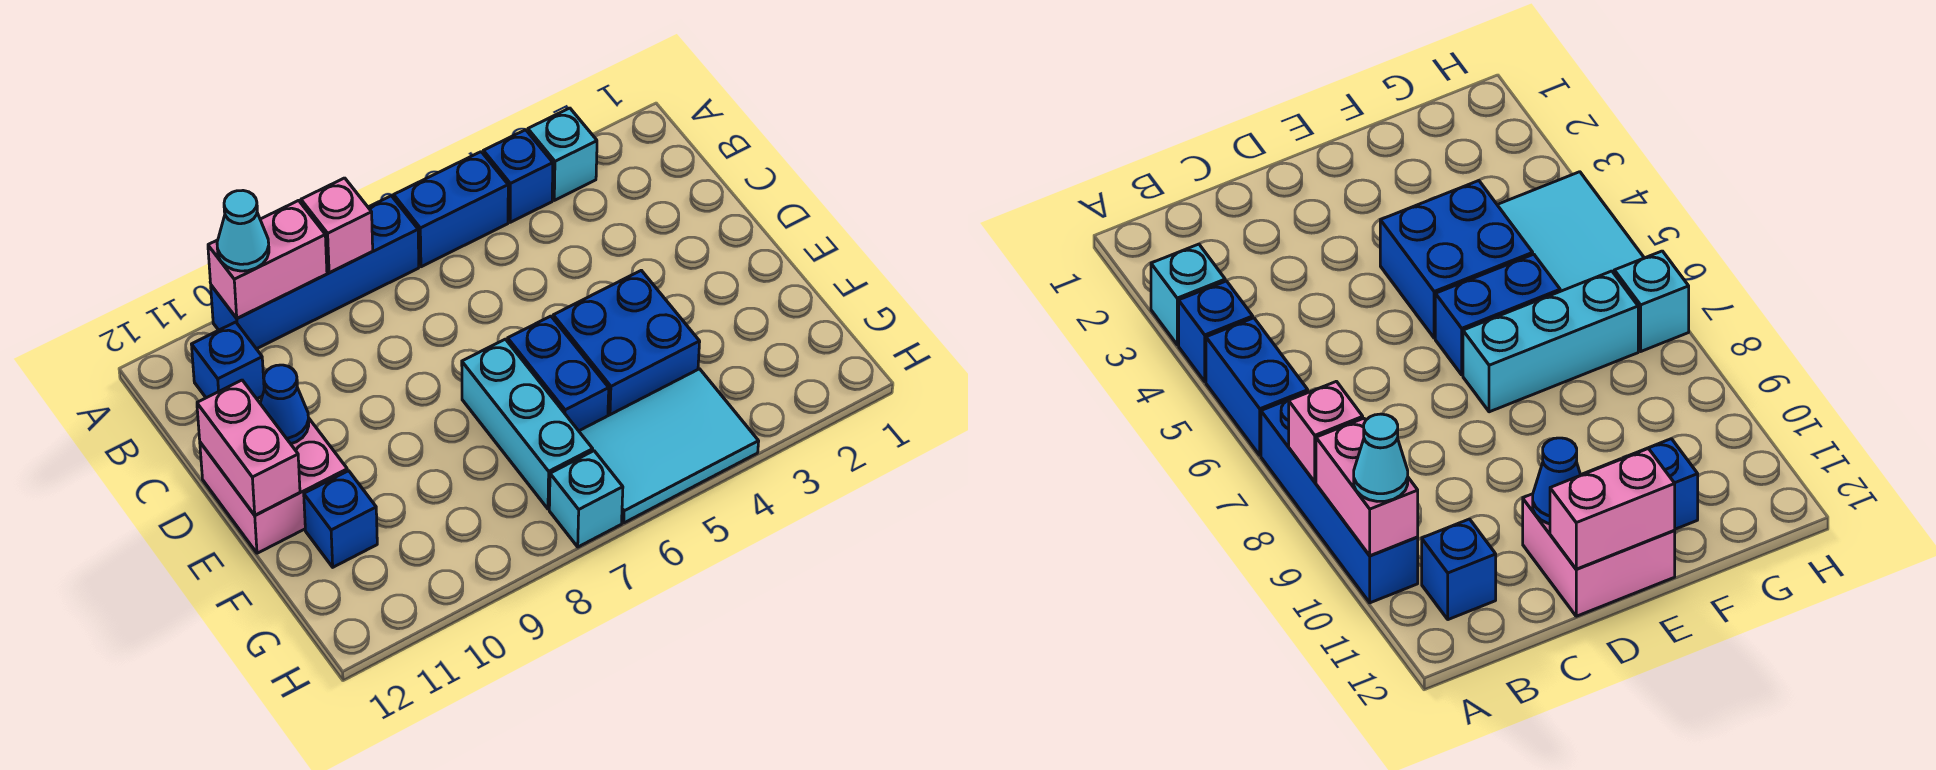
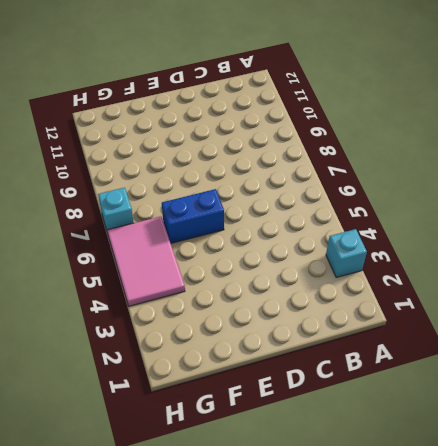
pink tile G4:H6 level 1 -> cyan tile G4:H6 level 1
none -> blue brick A4 level 1
none -> blue brick A5:A6 level 1
none -> blue brick A7:A10 level 1

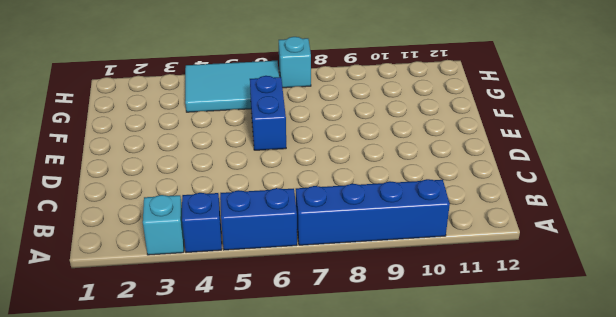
none -> blue brick B11 level 1
none -> pink brick D11:E12 level 1
none -> blue brick E4:F5 level 1

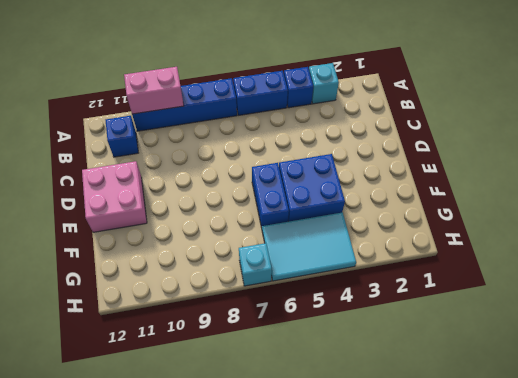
none -> cyan brick E7:G7 level 1
none -> blue brick F11 level 1
none -> pink brick A8 level 2

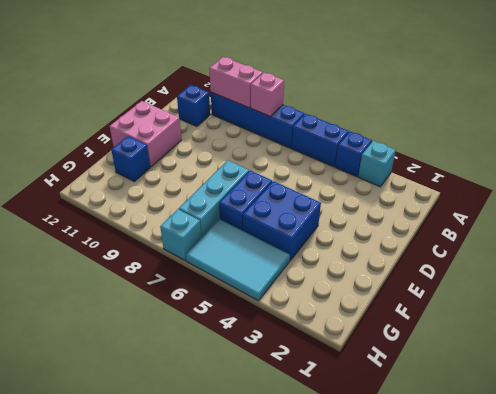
none -> blue cone D11 level 2
none -> pink brick D12:E12 level 2
none -> cyan cone A10 level 3

